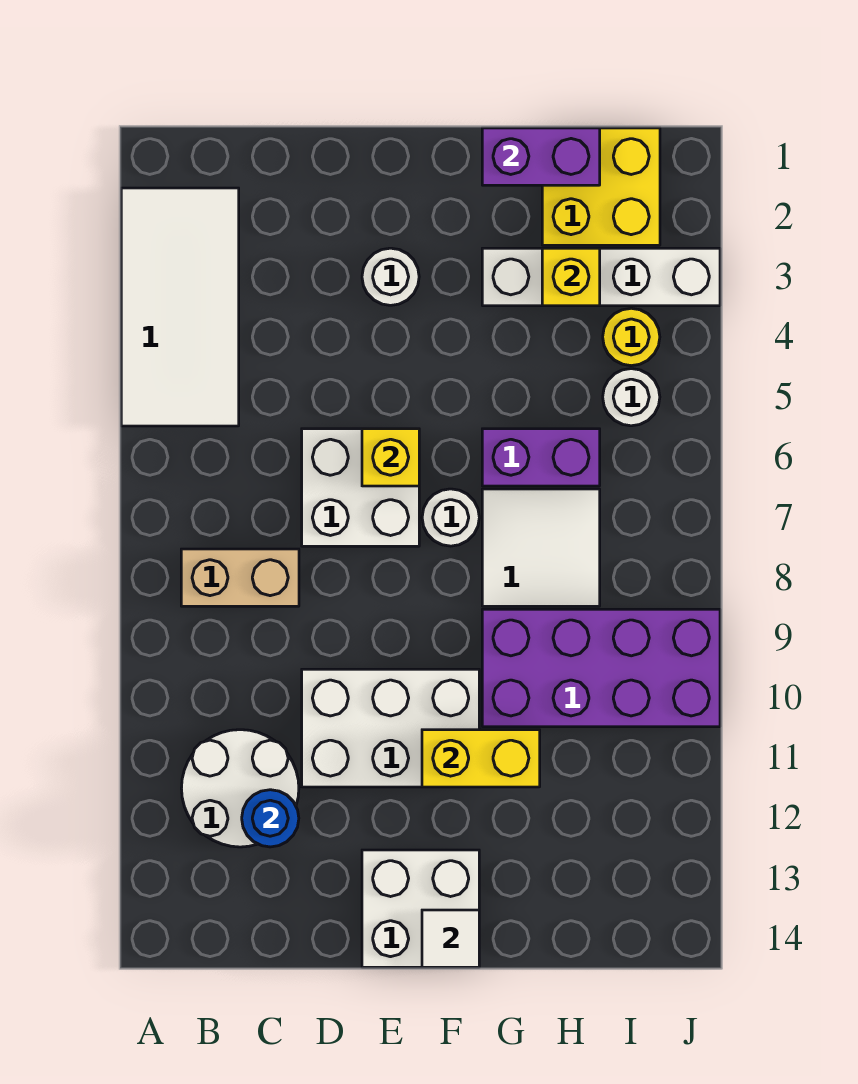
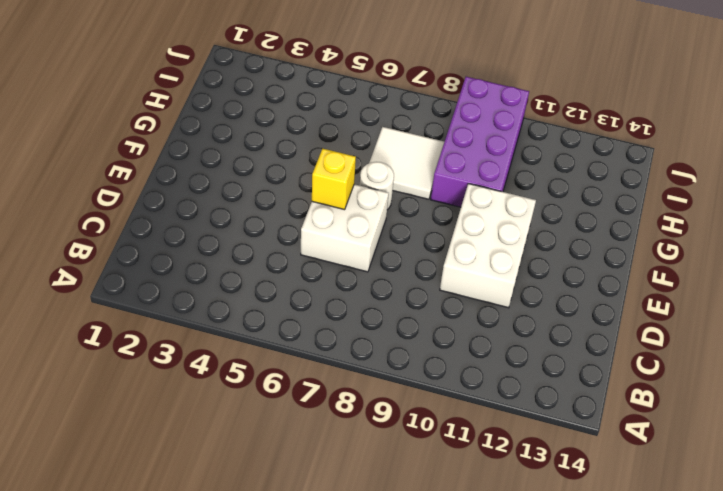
none -> white tile A2:B5 level 1
none -> tan brick B8:C8 level 1
none -> white round brick B11:C12 level 1

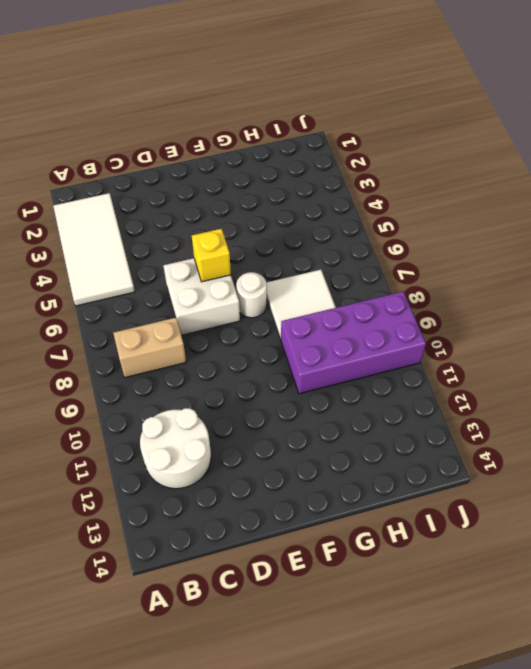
none -> white brick D10:F11 level 1
none -> white round brick E3 level 1
none -> white brick E13:F14 level 1

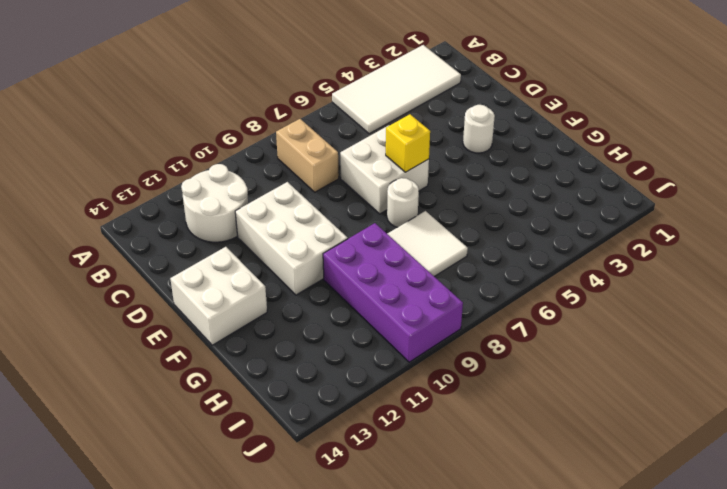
none -> white brick G3:J3 level 1
none -> purple brick G6:H6 level 1
none -> yellow brick H1:I2 level 1

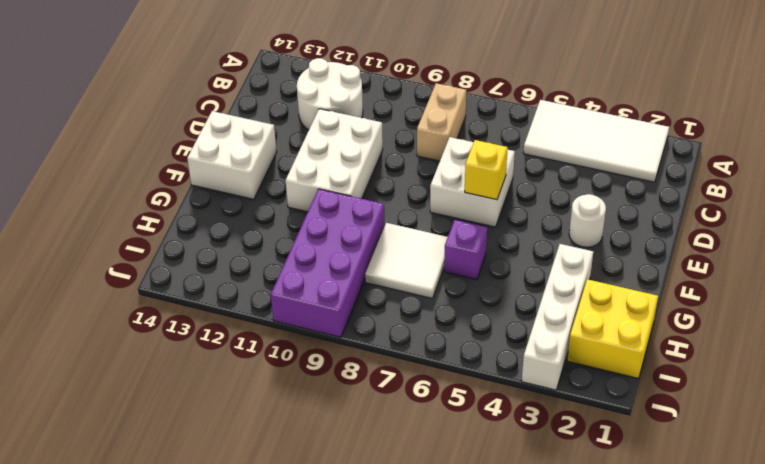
purple brick G6 level 1 -> purple brick G6:H6 level 1
none -> white round brick F7 level 1
none -> yellow round brick I4 level 1
none -> white round brick I5 level 1

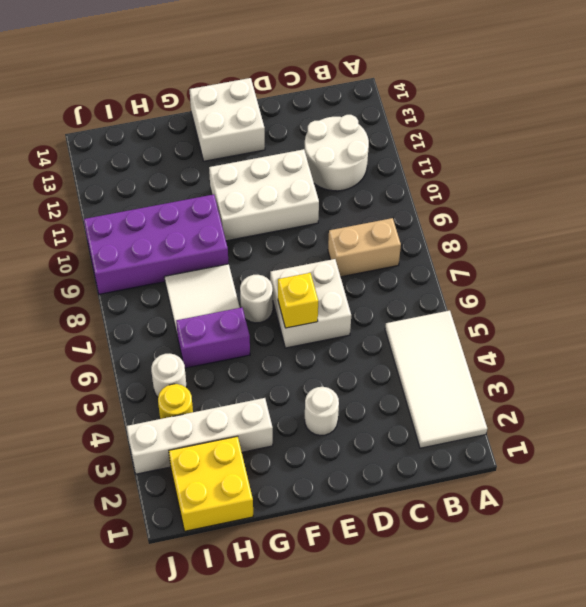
none -> blue round brick C12 level 2
none -> yellow brick F11:G11 level 2
none -> white tile F14 level 2

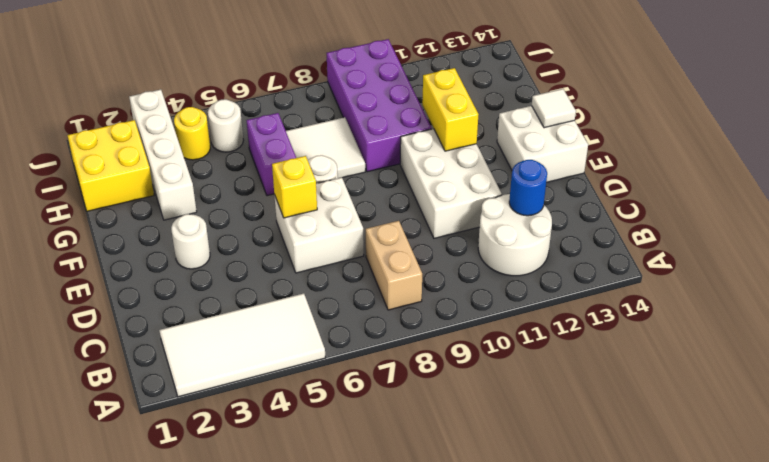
none -> purple brick G1:H1 level 2
none -> yellow brick H3 level 2

